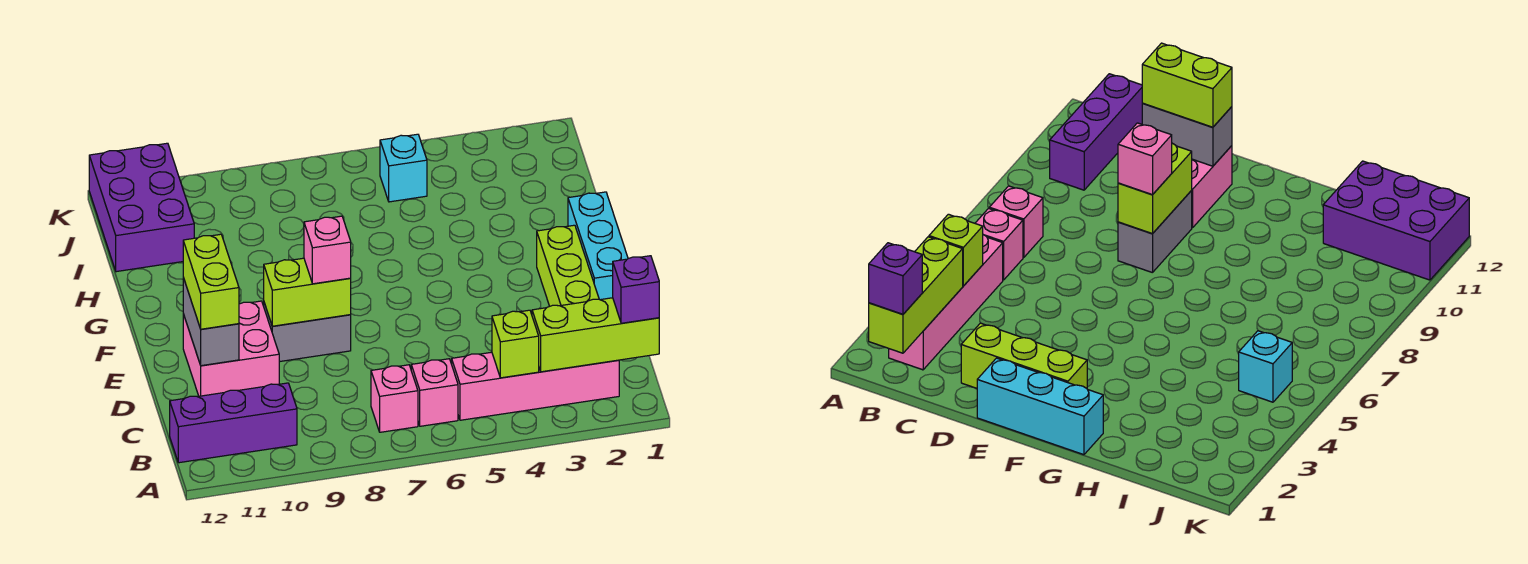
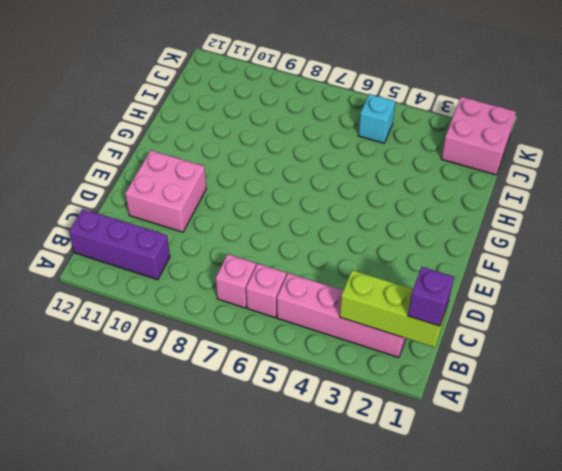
pink brick J1:K2 level 1 -> none
none -> lime brick D2:F2 level 1
none -> cyan brick E1:G1 level 1
none -> grey brick E8:E9 level 1

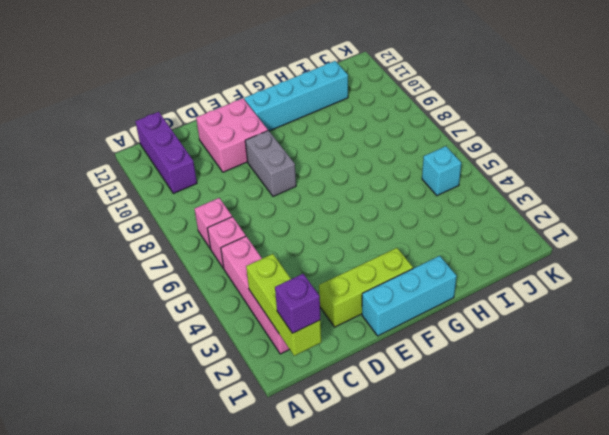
cyan brick F11:I11 level 1 -> purple brick I11:K12 level 1
none -> lime brick B4 level 2
none -> grey brick D11:E11 level 2
none -> lime brick E8:E9 level 2

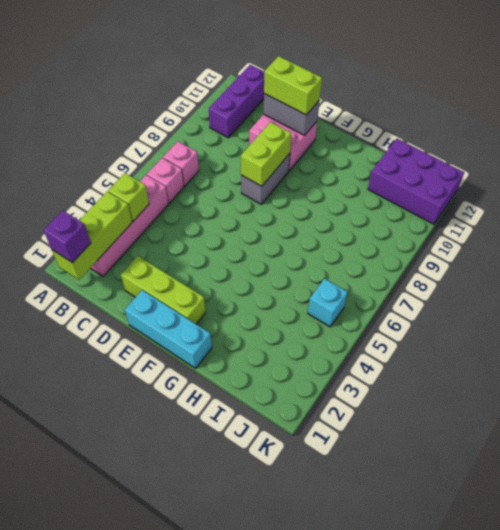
none -> pink brick E8 level 3

